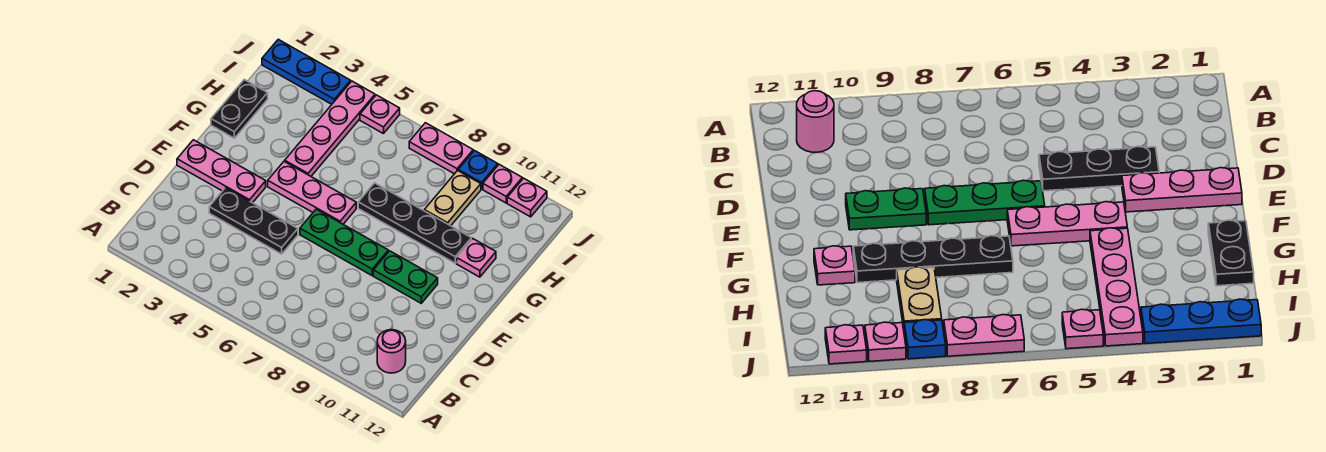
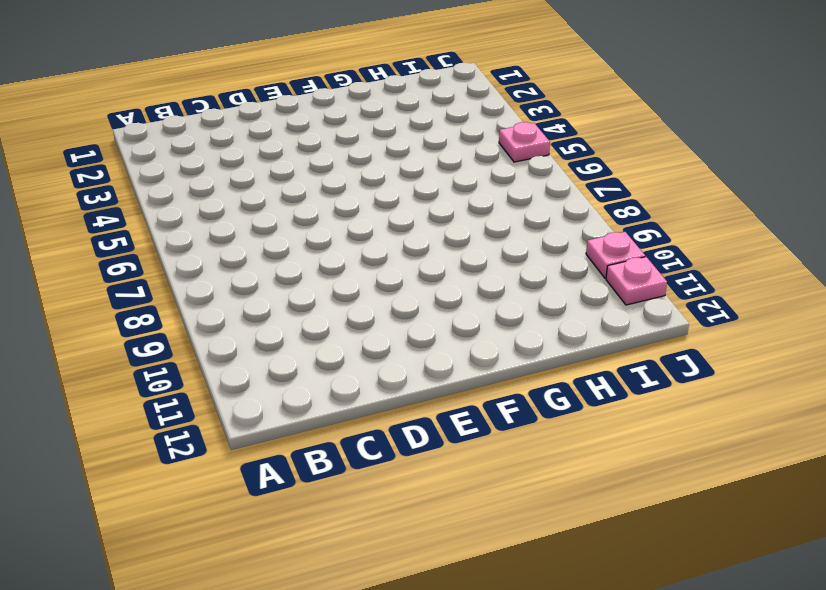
none -> pink round brick B11 level 1
none -> black plate D3:D5 level 1
none -> pink plate E1:E3 level 1

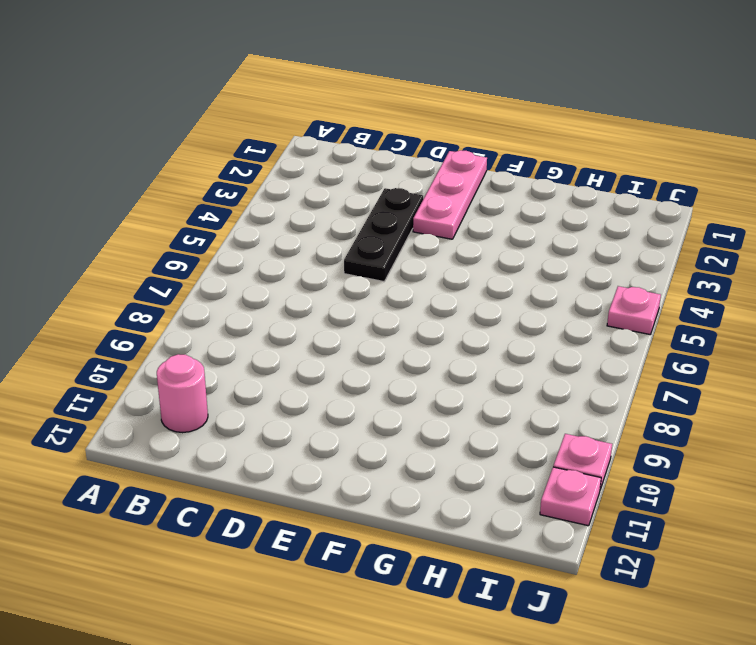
none -> green plate E6:E8 level 1
none -> green plate E9:E10 level 1
none -> pink plate F4:F6 level 1

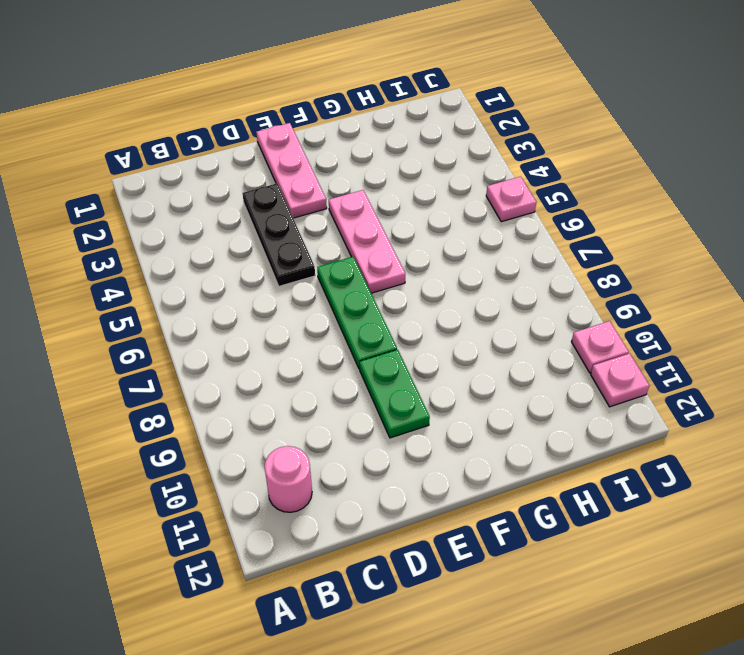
none -> black plate G1:H1 level 1
none -> pink plate G4:J4 level 1
none -> black plate G7:G10 level 1

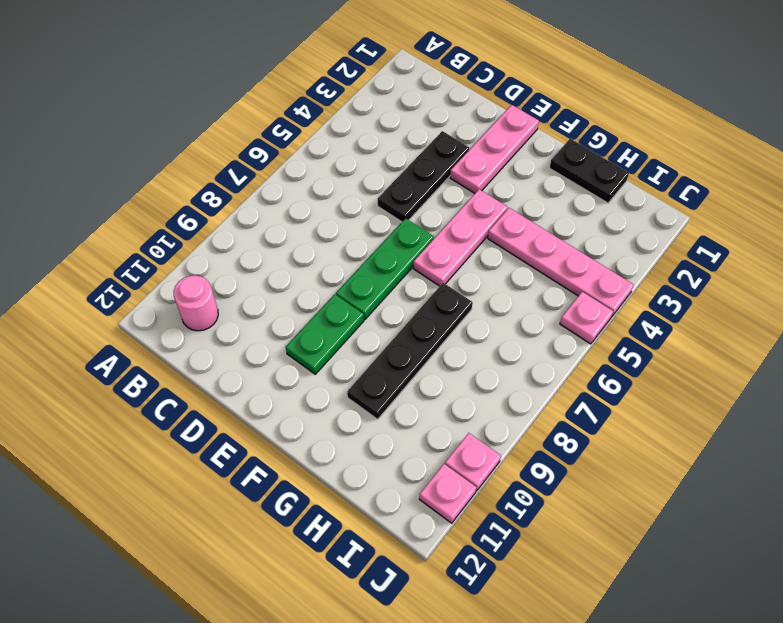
none -> pink plate G11 level 1
none -> tan plate H9:I9 level 1
none -> blue plate J1:J3 level 1

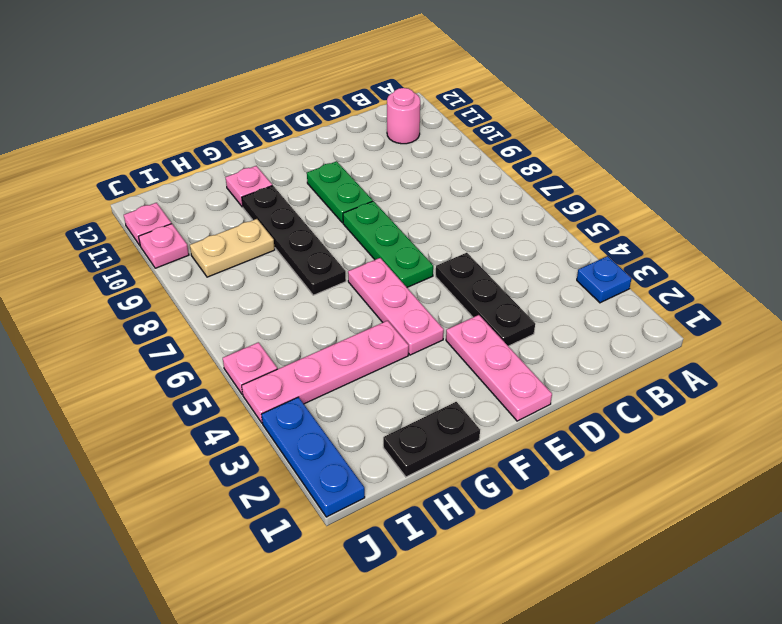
blue plate A3 level 1 -> blue plate J9 level 1
none -> pink plate J7:J8 level 1

